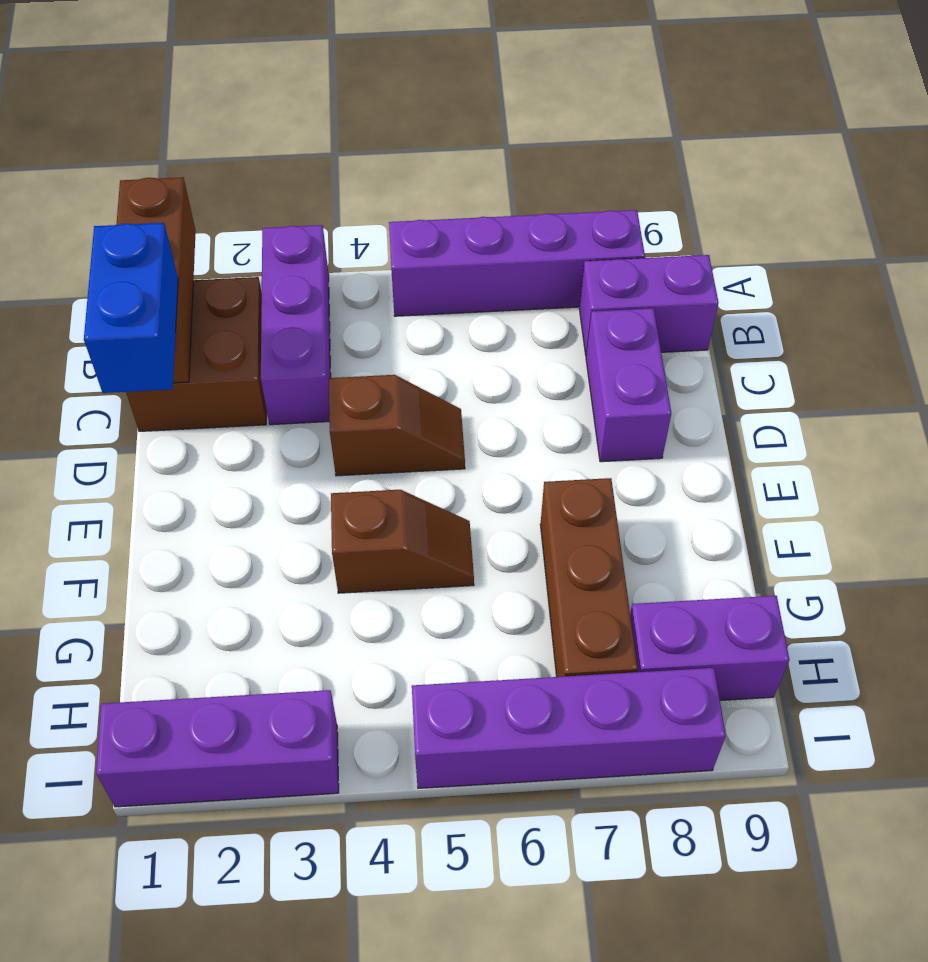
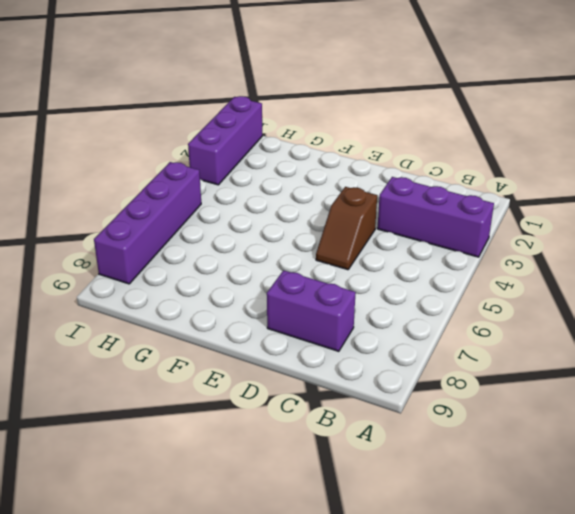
none -> purple brick A5:A8 level 1
none -> brown brick B1:C2 level 1
none -> purple brick B8:B9 level 1

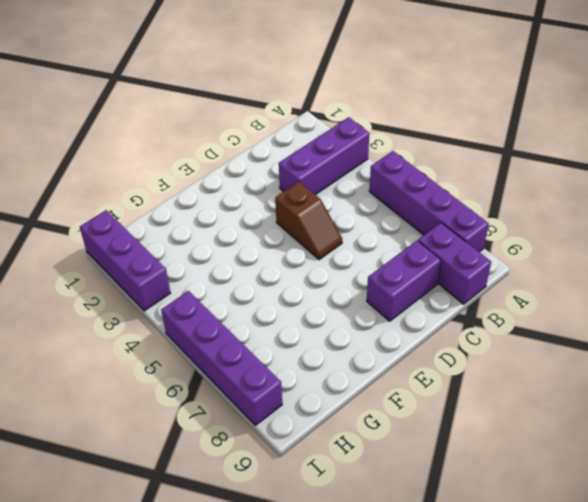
none -> brown brick B1:C2 level 1
none -> brown slope F4:F5 level 1 top 4
none -> brown brick F7:H7 level 1

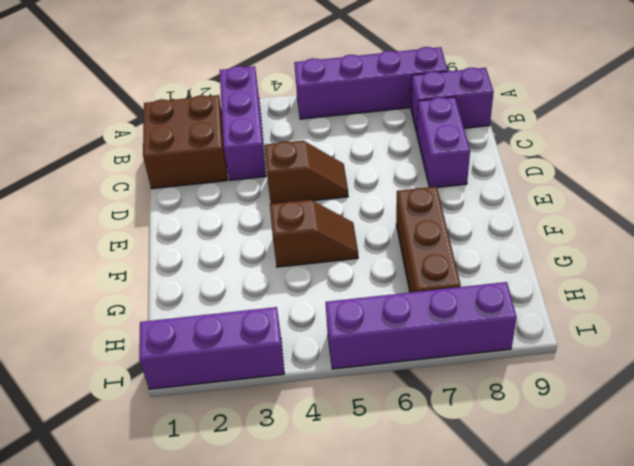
none -> purple brick H8:H9 level 1
none -> brown brick A1:C1 level 2
none -> blue brick C1:D1 level 3

